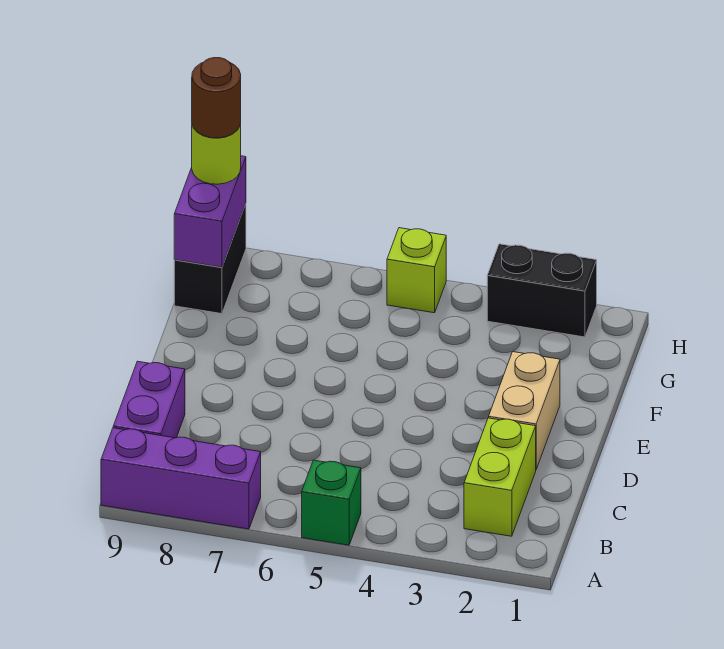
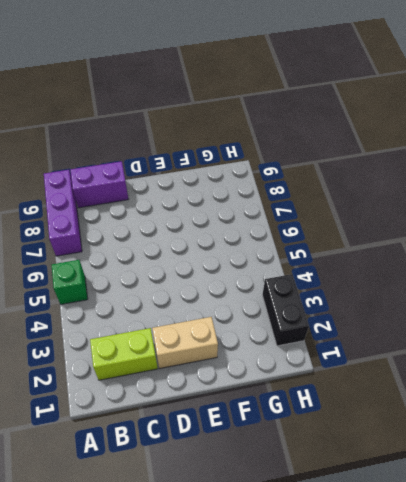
none -> black brick G9:H9 level 1
none -> lime brick H5 level 1

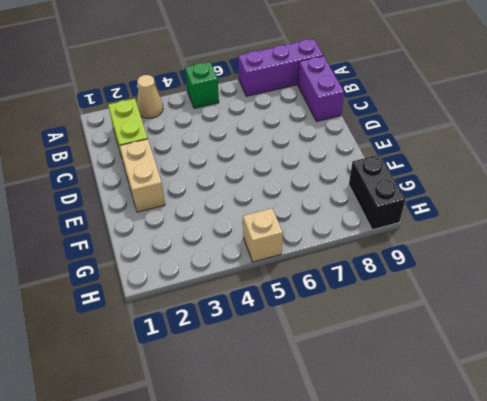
tan cone A3 level 1 -> none
tan brick H5 level 1 -> lime brick H5 level 1
none -> black brick H2:H3 level 1
none -> purple brick G9:H9 level 2

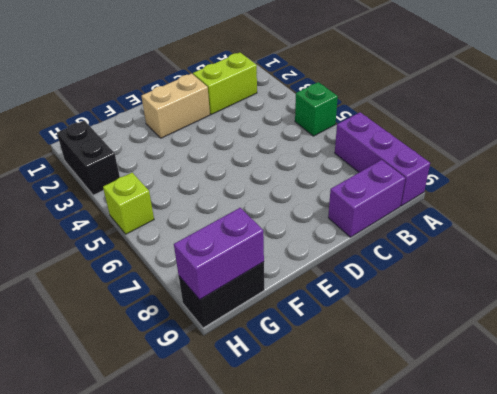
none -> lime round brick H9 level 3
none -> brown round brick H9 level 4

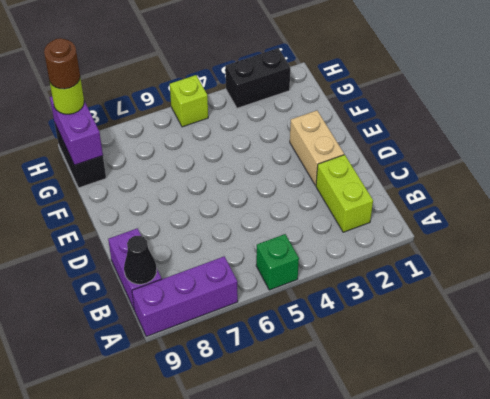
black cone B9 level 2 -> none

